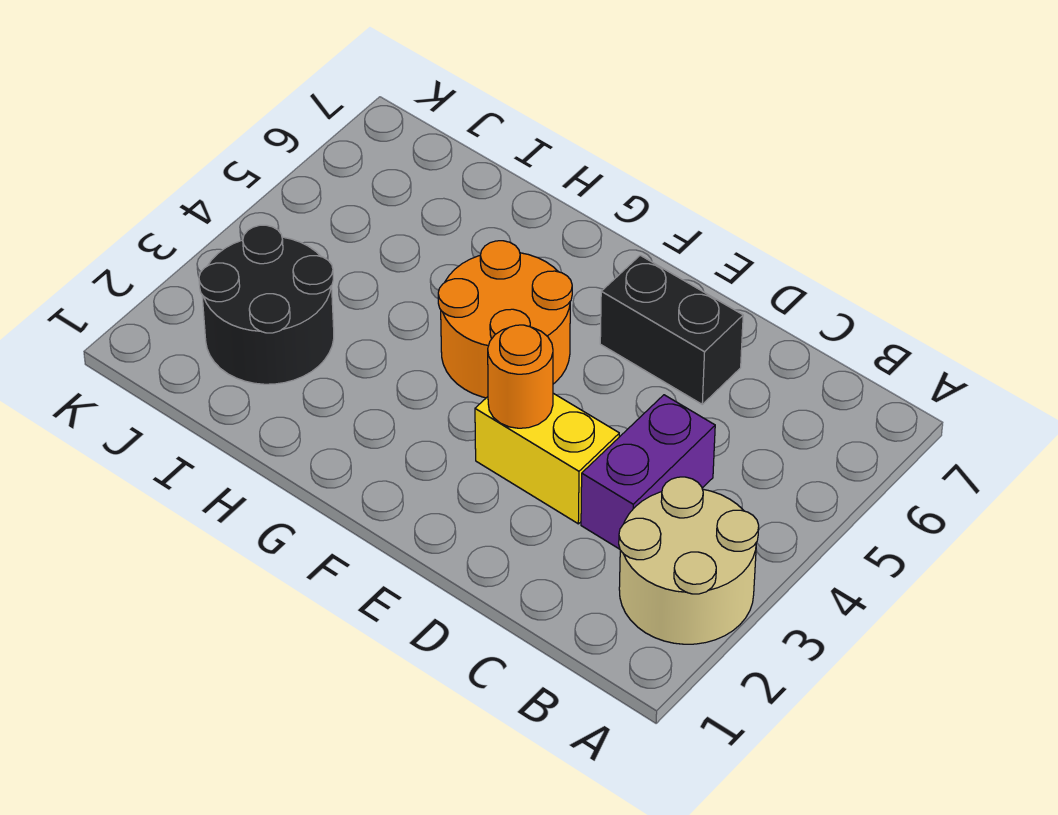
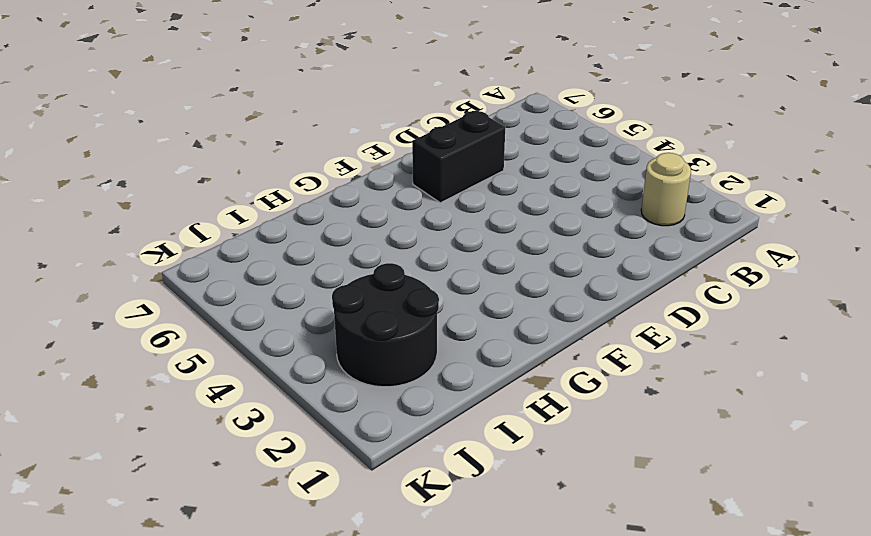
tan round brick B2 level 1 -> tan round brick A2:B3 level 1
none -> purple brick C3:C4 level 1
none -> yellow brick D3:E3 level 1

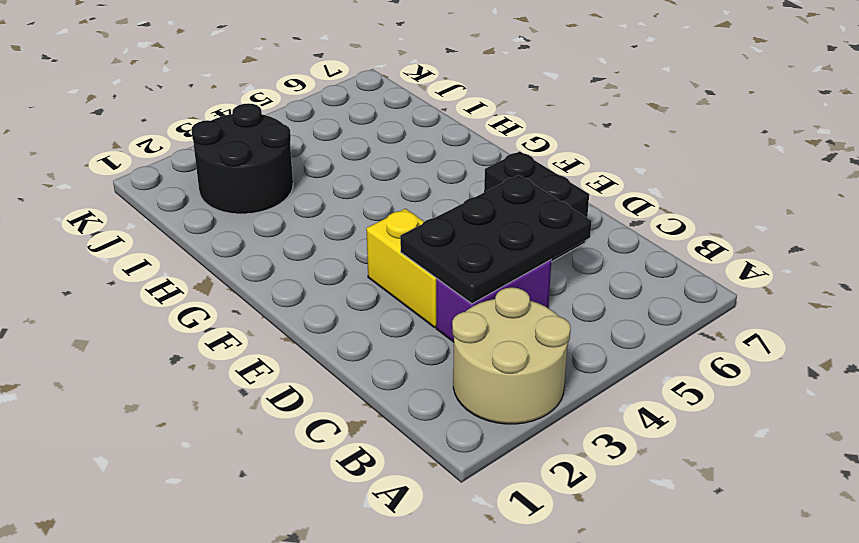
black plate C3:D5 level 2 -> none
none -> orange round brick F4:G5 level 1
none -> orange round brick E3 level 2

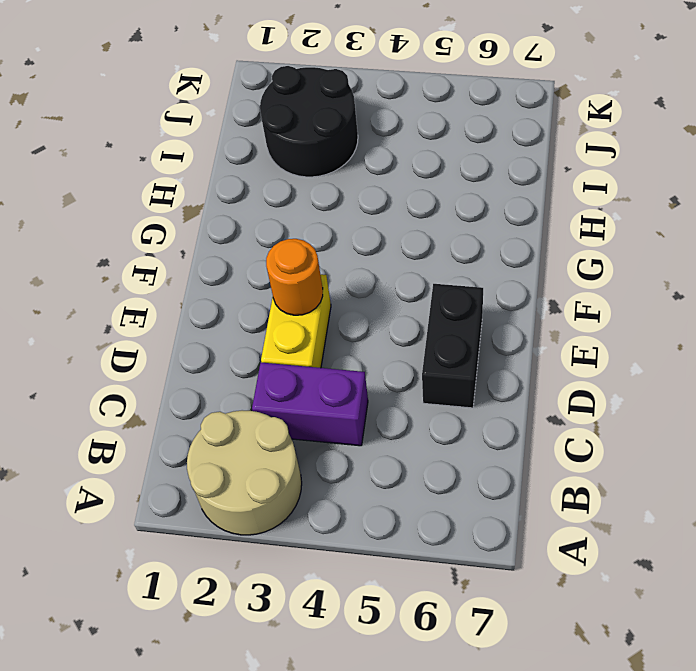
none -> orange round brick F4:G5 level 1

